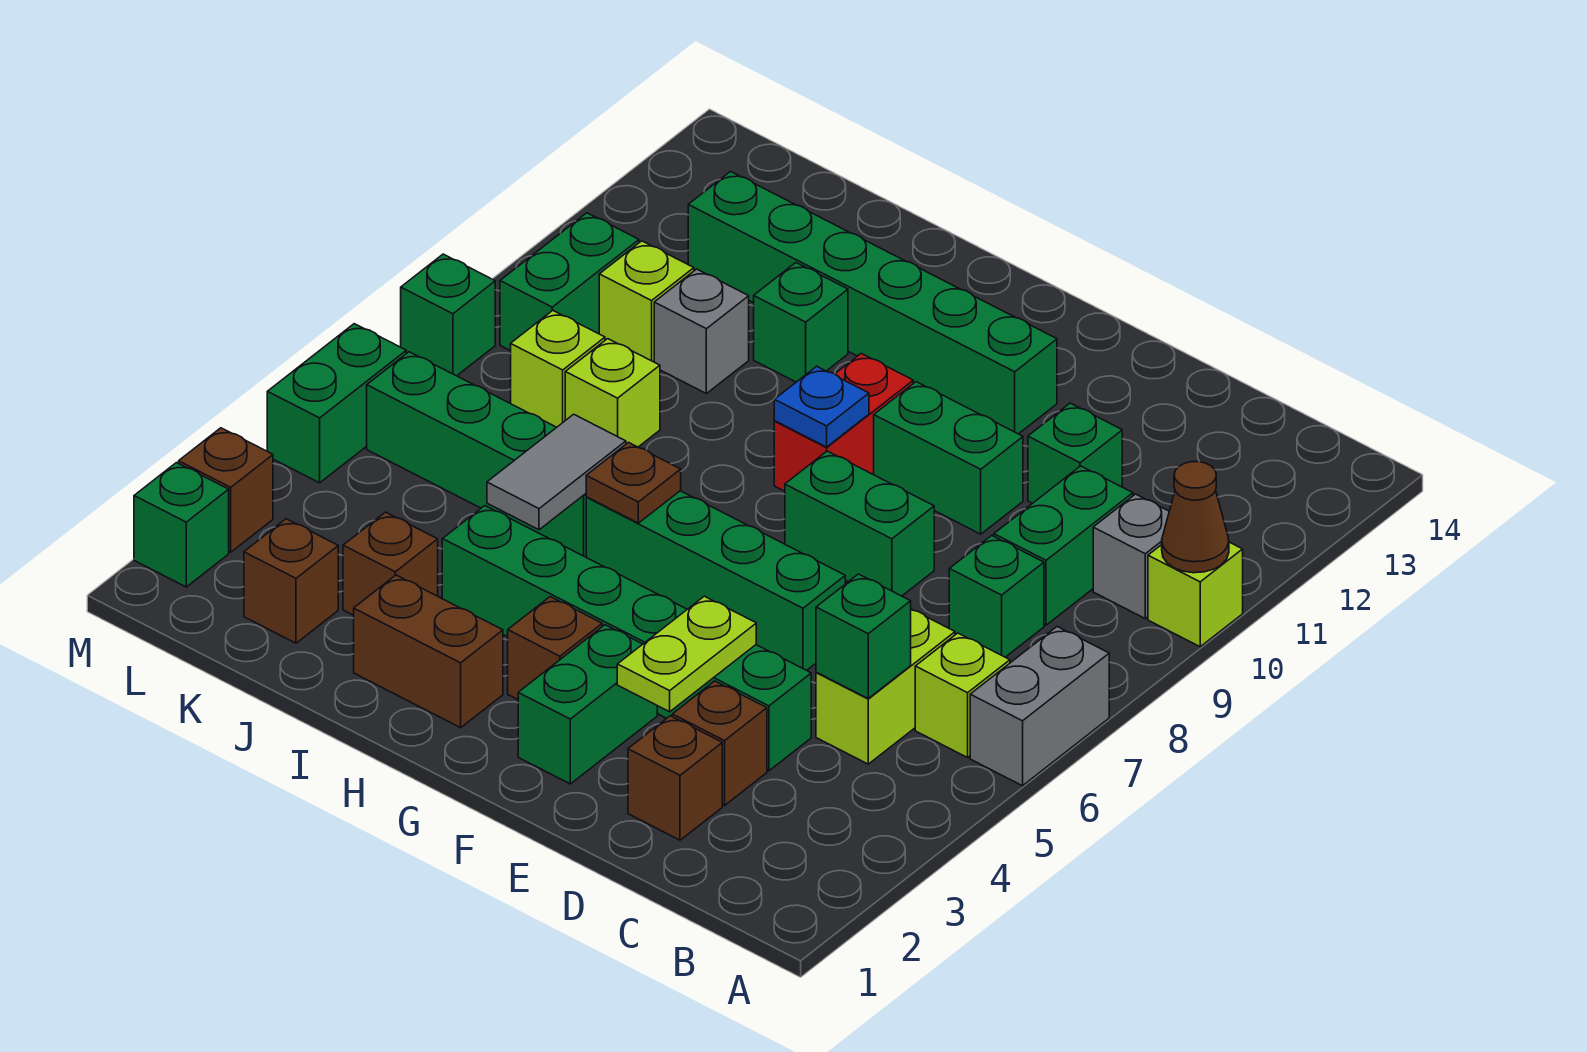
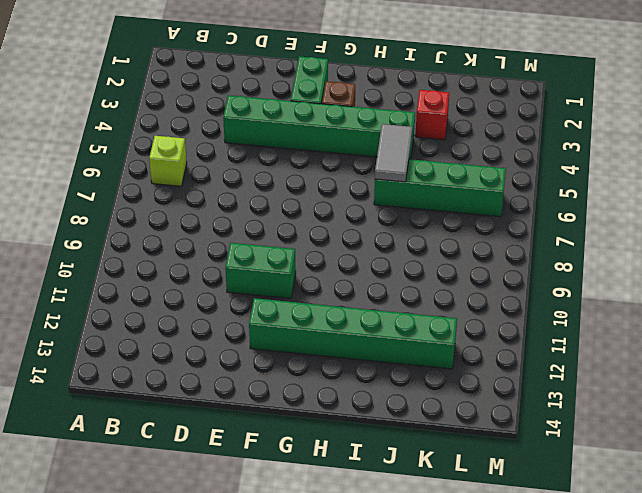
red brick J3 level 1 -> brown brick J3 level 1
none -> grey brick A6:A7 level 1
none -> lime brick A10 level 1
none -> grey brick B10 level 1
none -> lime brick C5:C6 level 1

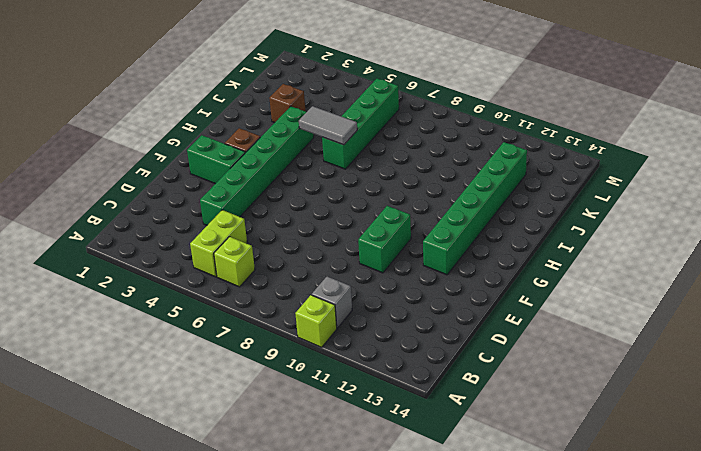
lime brick B5:C5 level 1 -> lime brick C5:C6 level 1
none -> grey brick A6:A7 level 1
none -> green brick C8 level 1
none -> green brick C9:C10 level 1
none -> brown brick D2 level 1

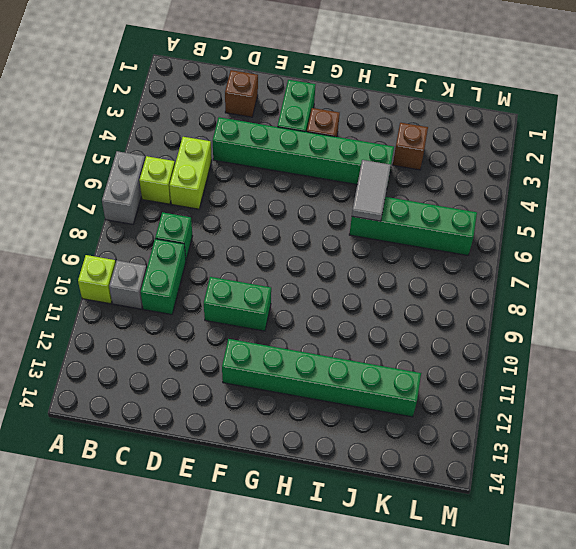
none -> brown brick D3 level 1
none -> green brick D11 level 1
none -> green brick E6:H6 level 1
none -> green brick E8:F8 level 1

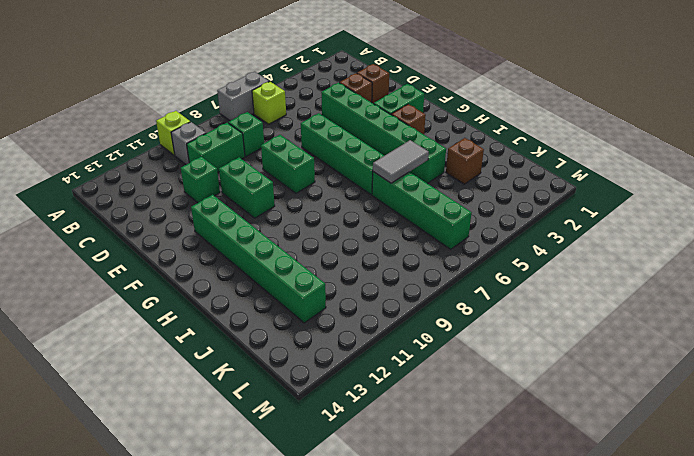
none -> lime brick C5:C6 level 1
none -> red brick G9:G10 level 1
none -> brown brick H2:I2 level 1
none -> green brick I11 level 1

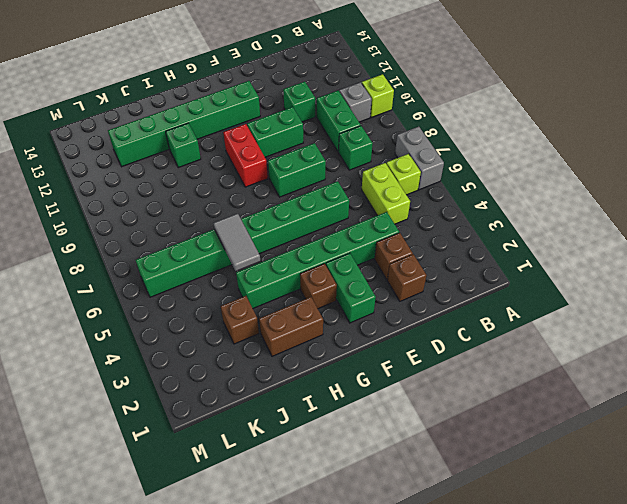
none -> lime brick J8 level 1
none -> grey brick J10 level 1
none -> brown brick K2 level 1
none -> lime brick K8 level 1

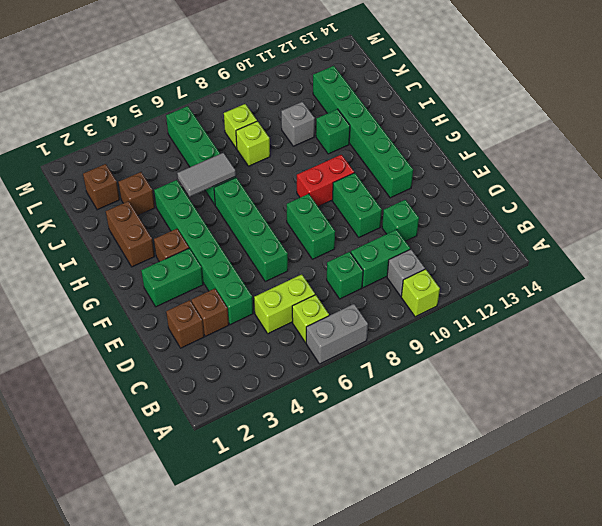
none -> lime brick K10 level 1
none -> green brick L9:L10 level 1
none -> green brick M2 level 1
none -> brown brick M3 level 1

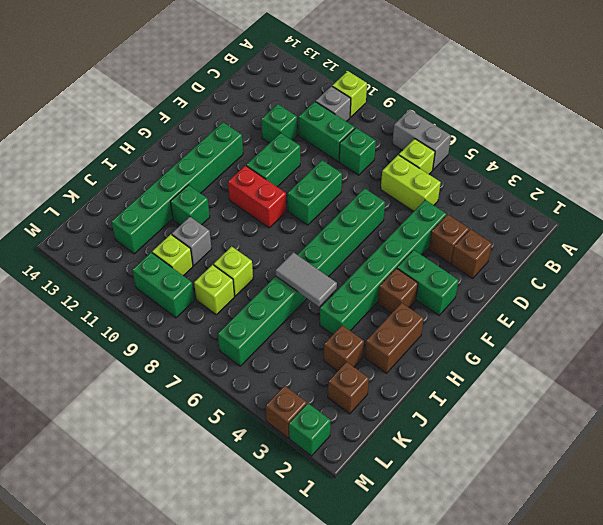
none -> green brick M5:M6 level 1
none -> green brick M8 level 1
none -> brown cone A10 level 2
none -> green brick C5 level 2

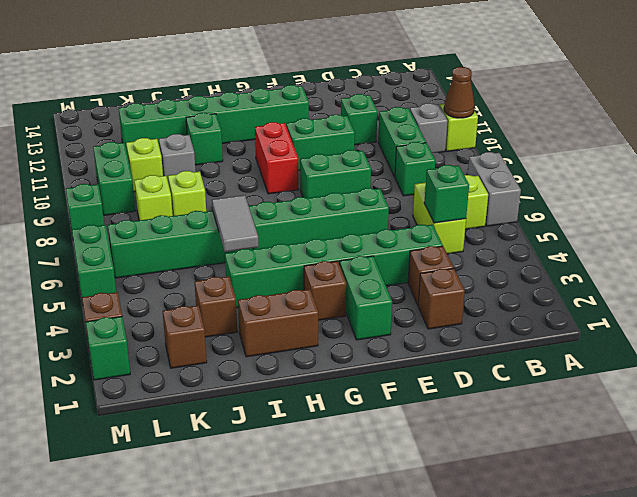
none -> lime plate E3:E4 level 2
none -> blue plate G9 level 2
none -> brown plate H6 level 2

